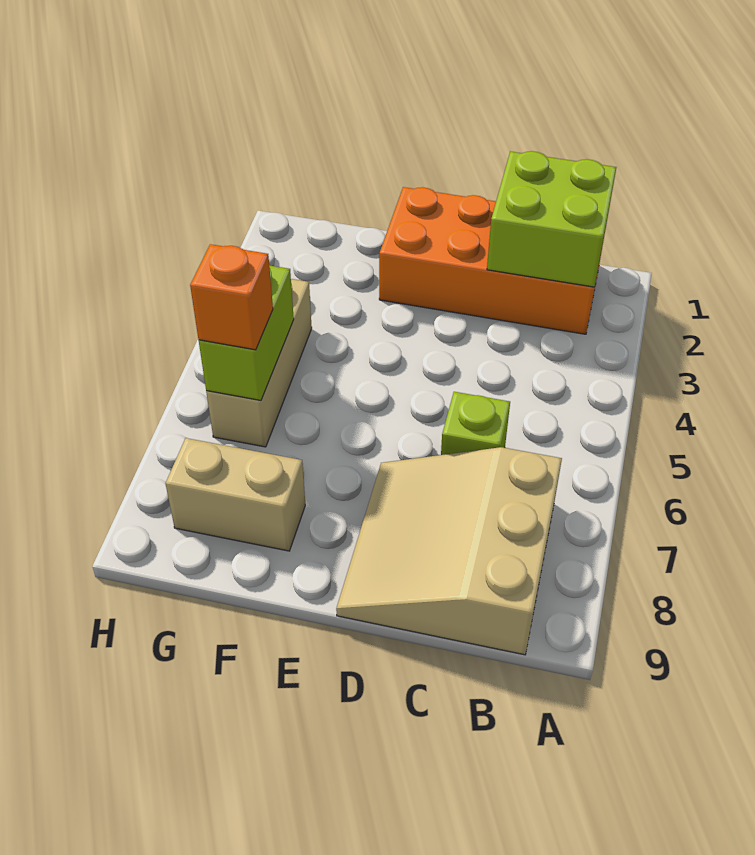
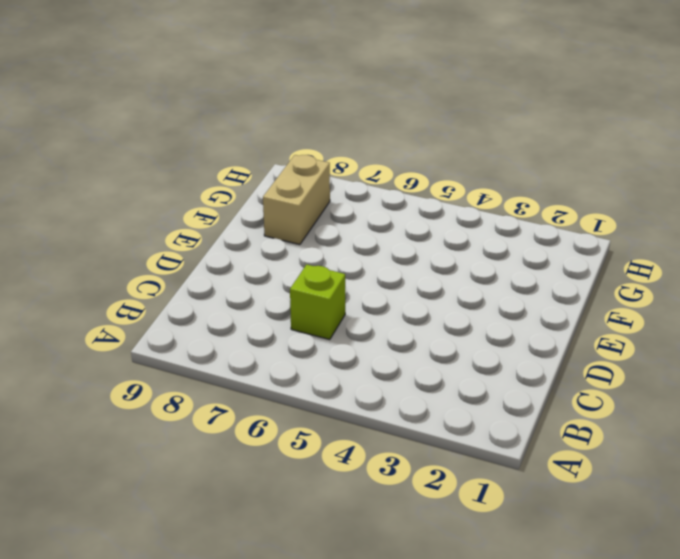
none -> orange brick B1:E2 level 1
none -> tan slope B7:D9 level 1 top B

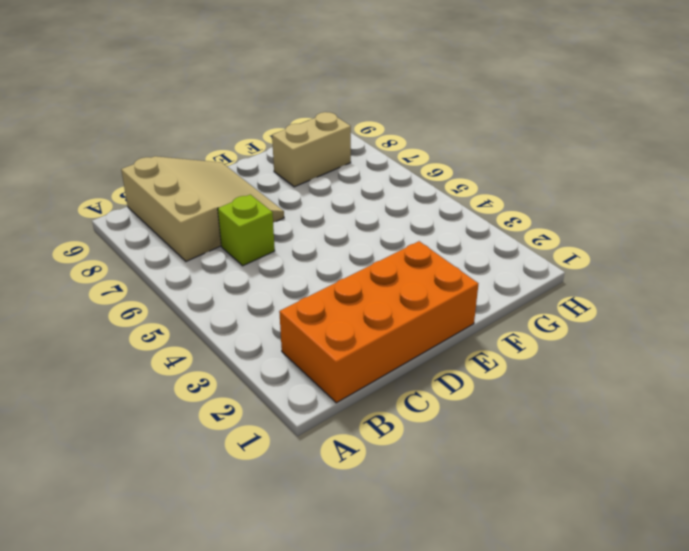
none -> tan brick G4:G6 level 1
none -> lime brick B1:C2 level 2

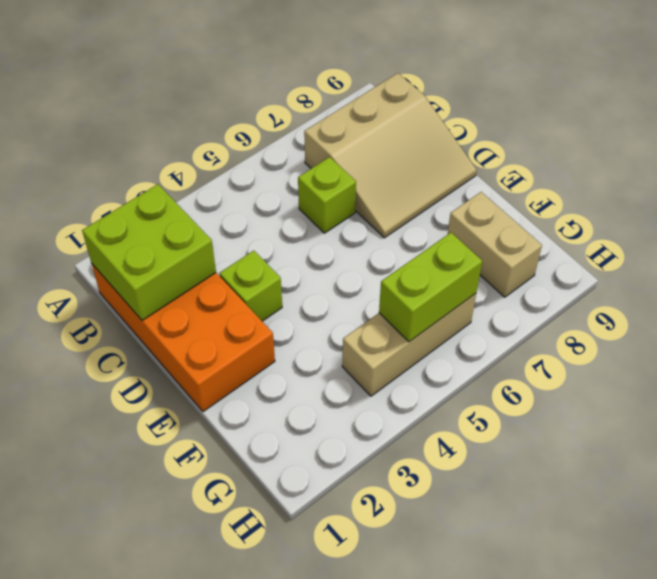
lime brick D3 level 1 -> none
none -> orange brick G6 level 3

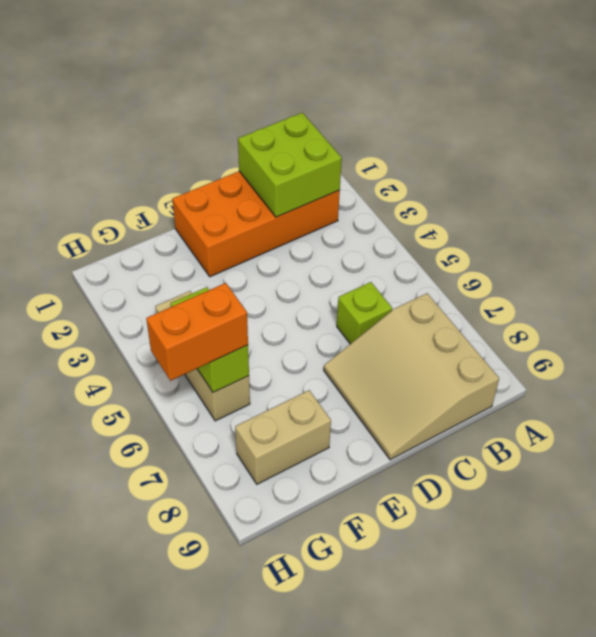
orange brick G6:H6 level 3 -> orange brick G6 level 3

